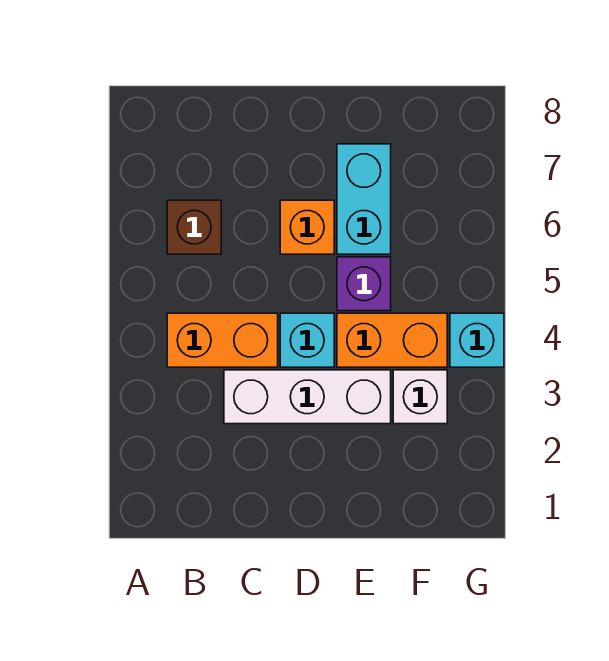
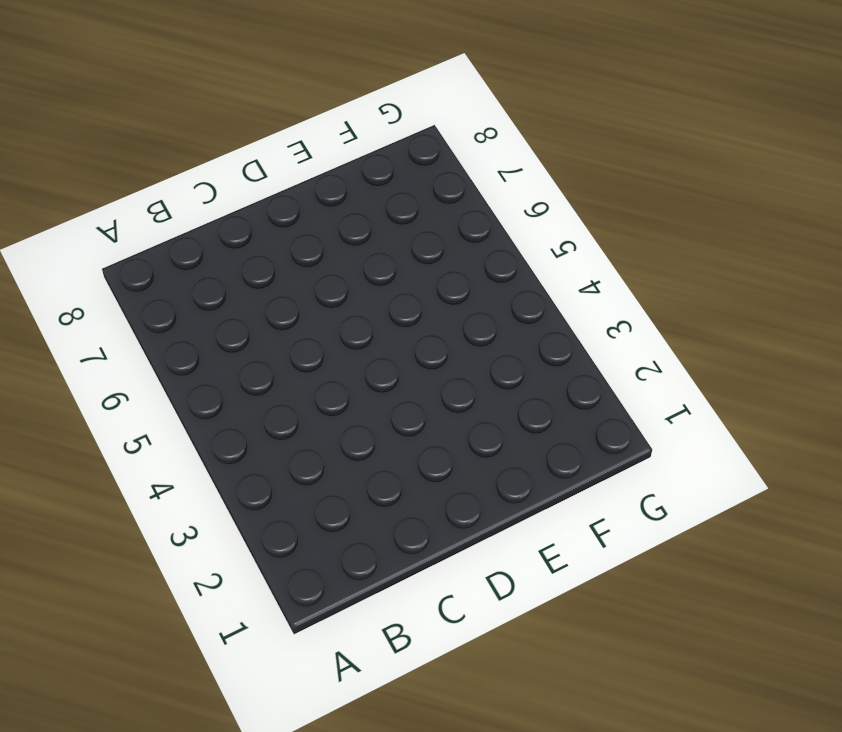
none -> orange brick B4:C4 level 1
none -> brown brick B6 level 1

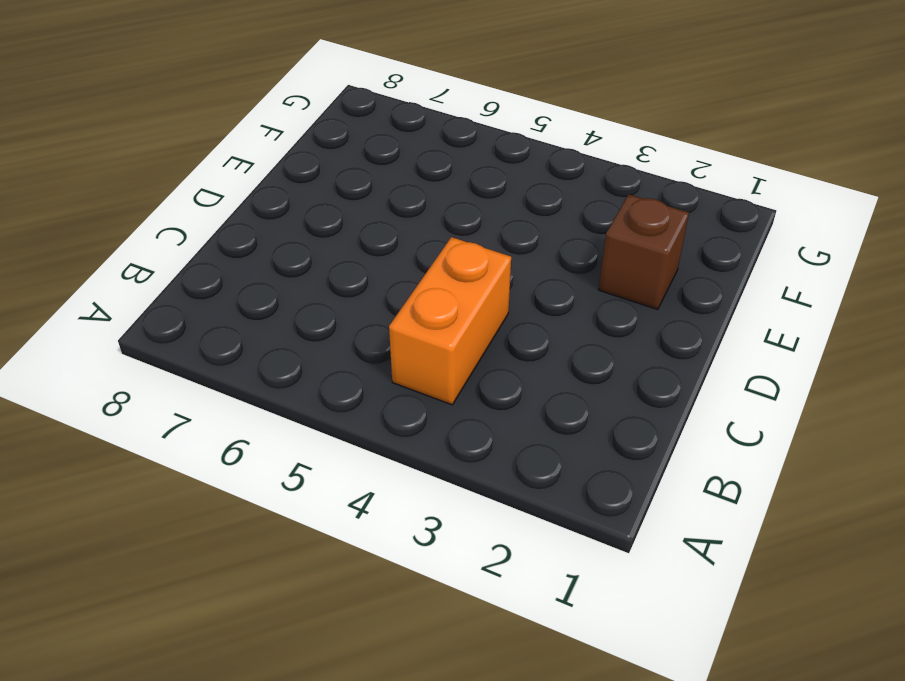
brown brick E2 level 1 -> brown brick B6 level 1
none -> white brick C3:E3 level 1
none -> cyan brick D4 level 1

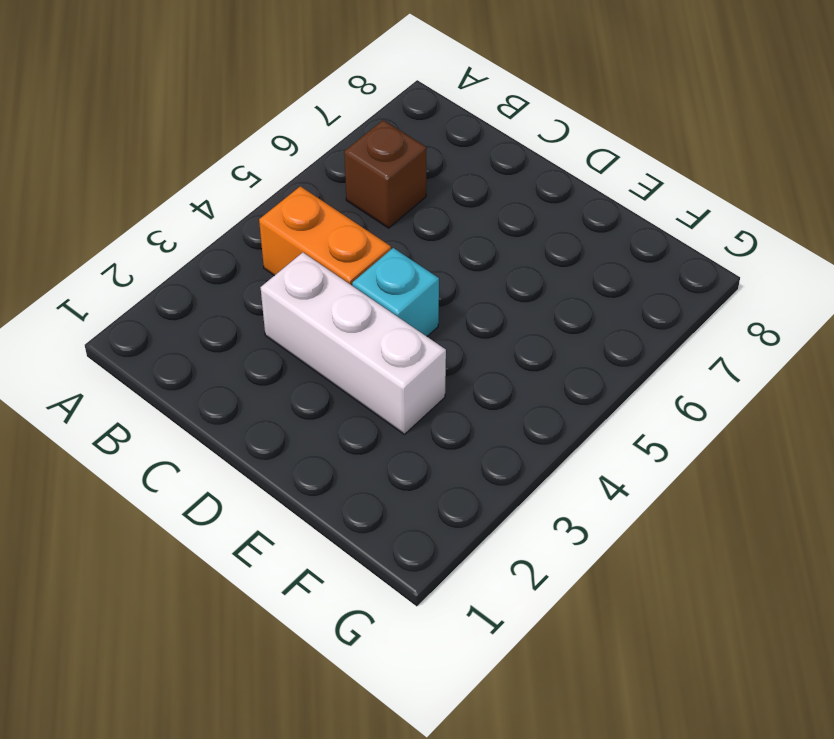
none -> orange brick D6 level 1
none -> orange brick E4:F4 level 1

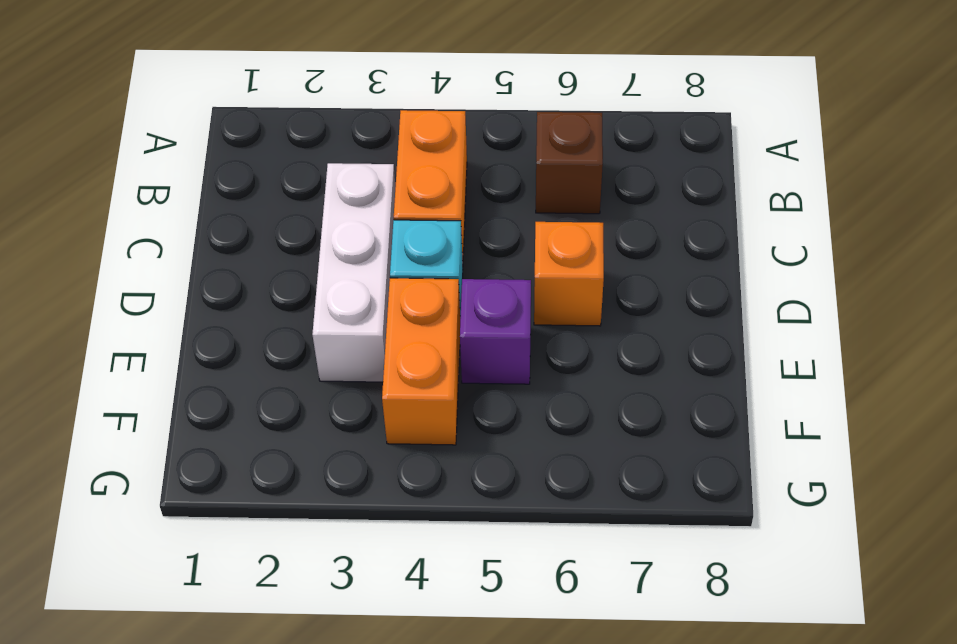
none -> cyan brick E6:E7 level 1
none -> white brick F3 level 1

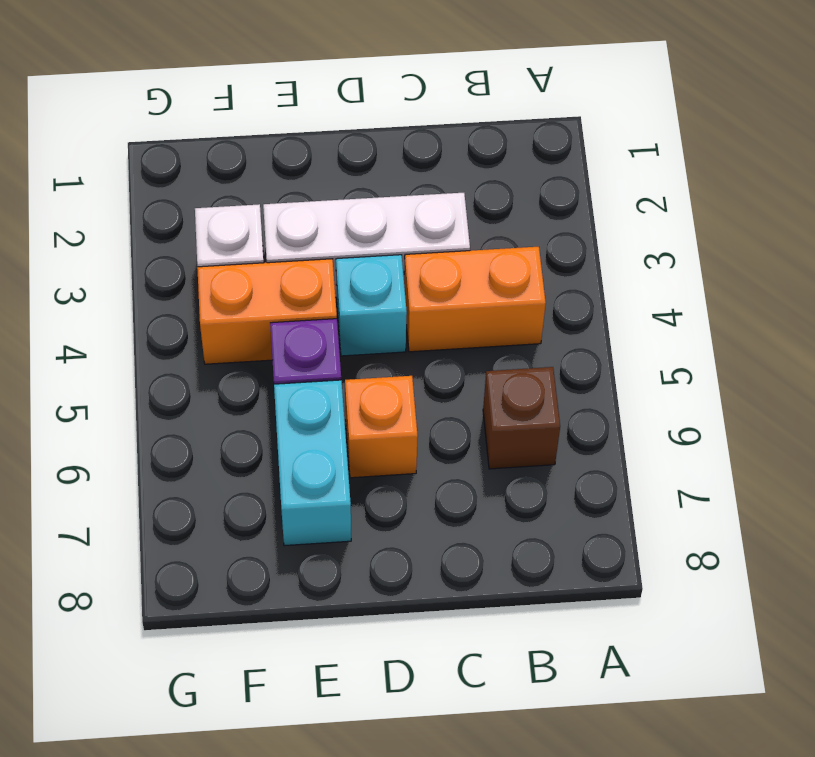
none -> cyan brick G4 level 1

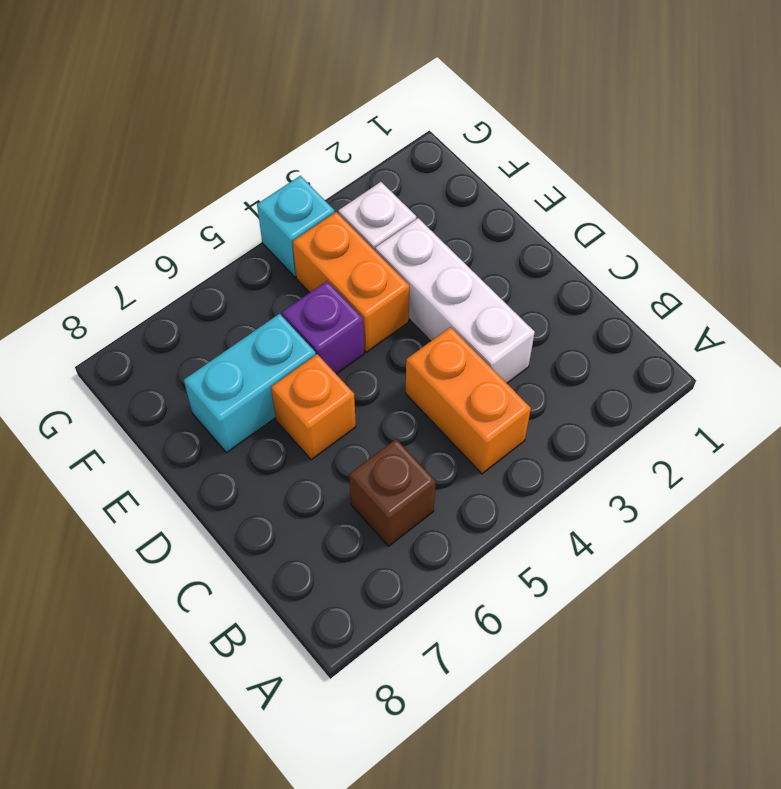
none -> cyan brick D4 level 1

